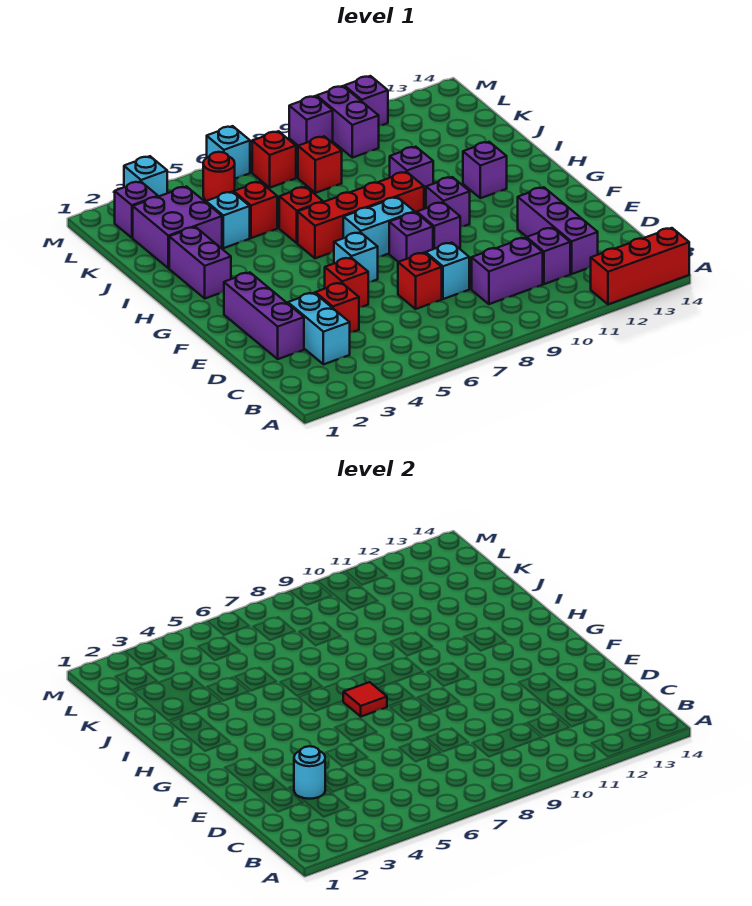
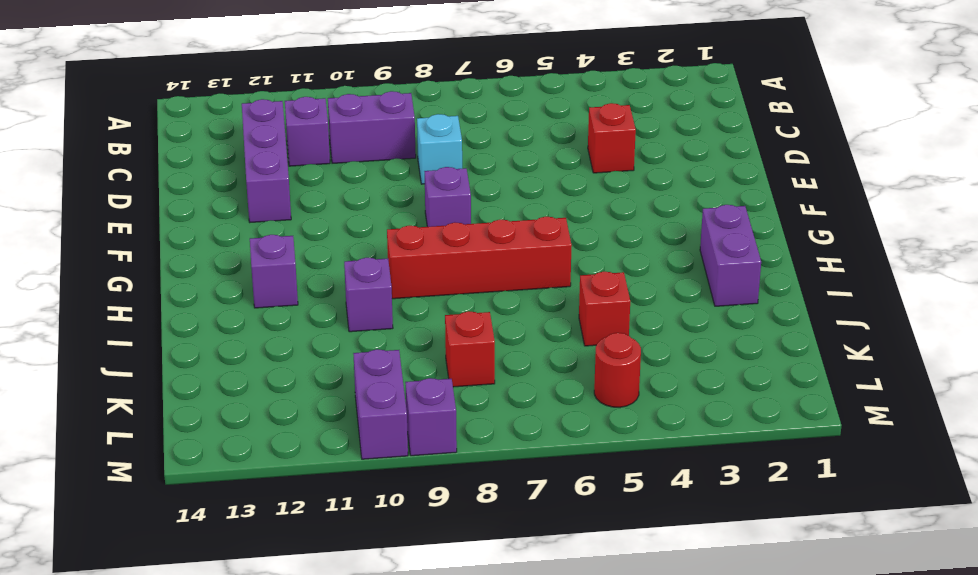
none -> red brick A12:A14 level 1
none -> cyan brick C3:D3 level 1
none -> purple brick D2:F2 level 1
none -> red brick D7 level 1

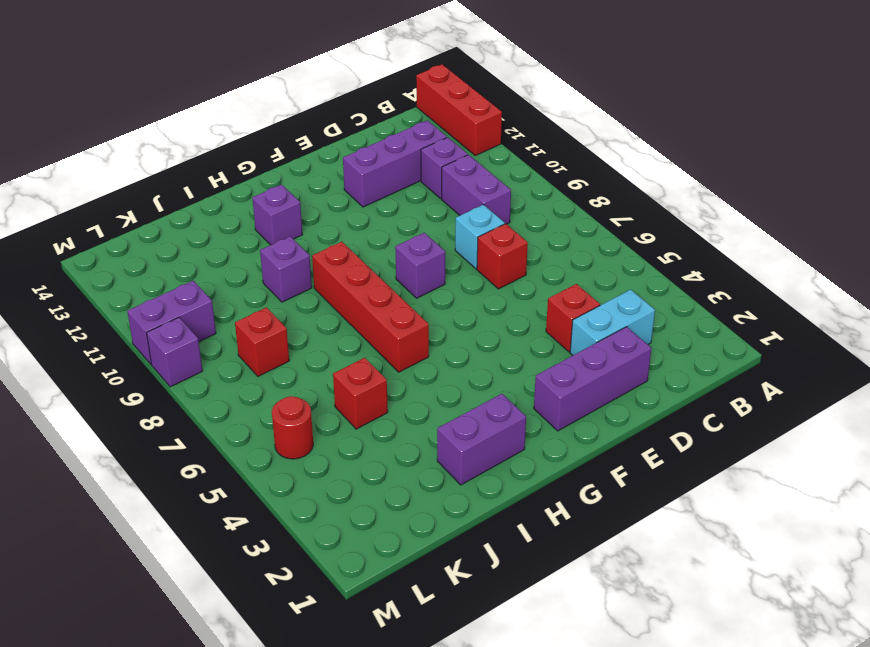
none -> red brick E5 level 1
none -> cyan brick F6 level 1
none -> purple brick F9 level 1
none -> cyan brick G7:G8 level 1

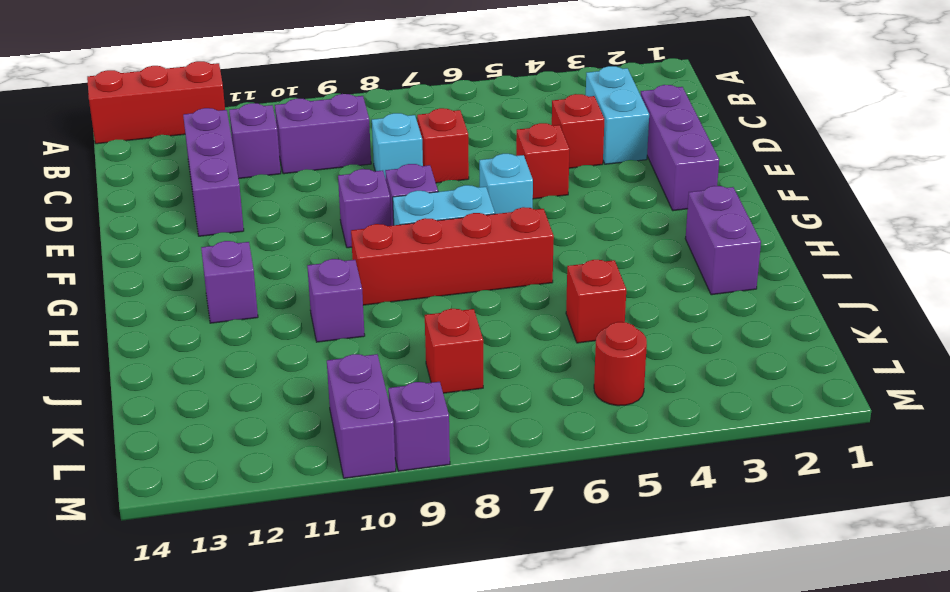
none -> purple brick G10 level 1
none -> red brick I6 level 1
none -> purple brick J2:K3 level 1
none -> cyan brick J4 level 1

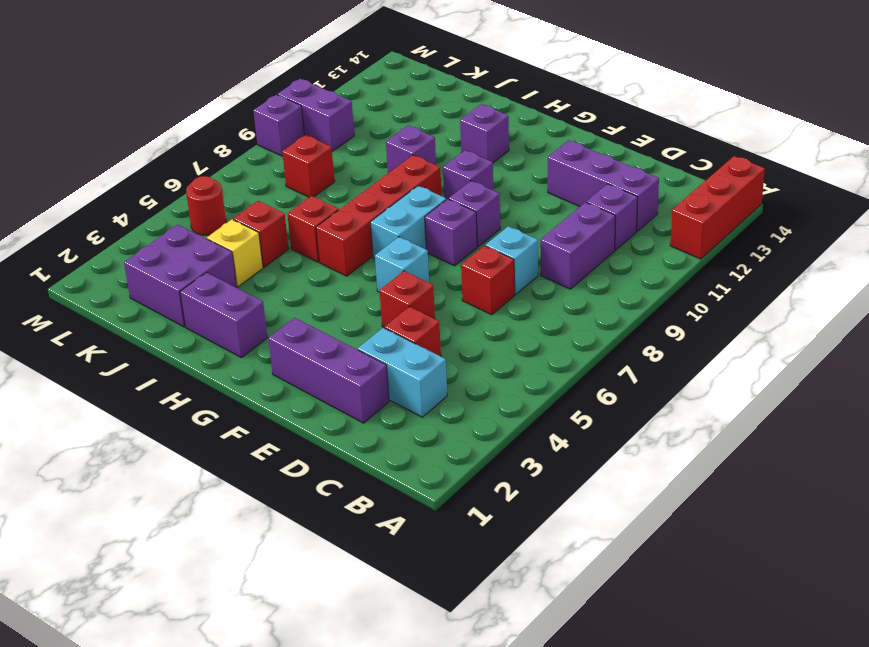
yellow brick J4 level 1 -> cyan brick J4 level 1
none -> purple brick L2 level 1
none -> red brick L7 level 1
none -> cyan brick M3 level 1
none -> cyan brick M6 level 1

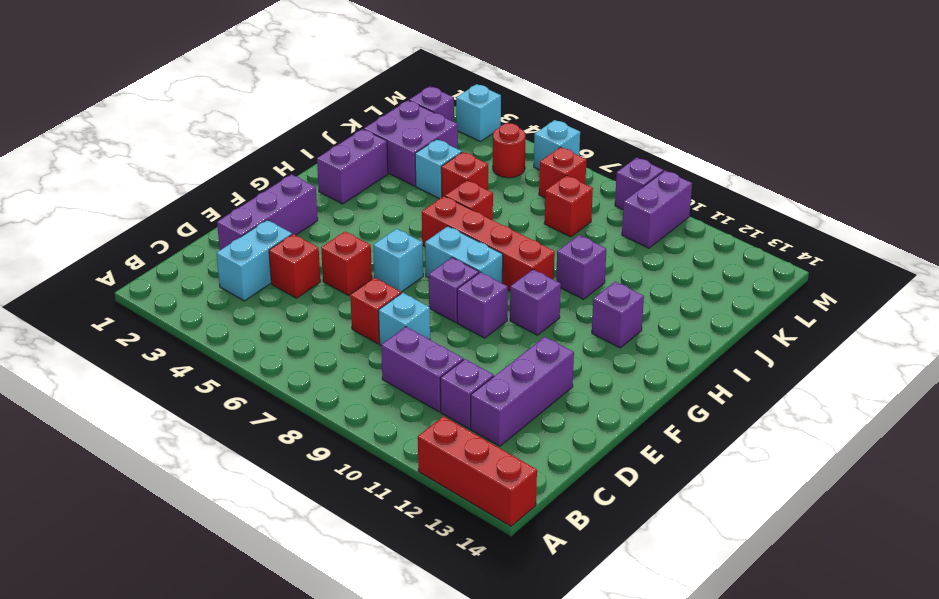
none -> purple brick M11 level 1
none -> cyan round brick D3 level 2
none -> red tile G7 level 2

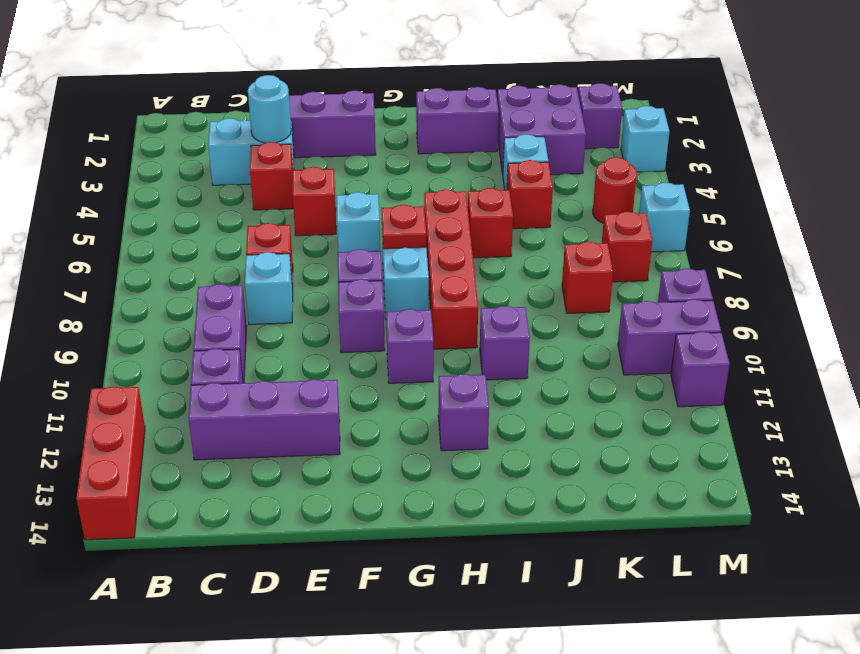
red plate G7 level 2 -> red tile G7 level 2

